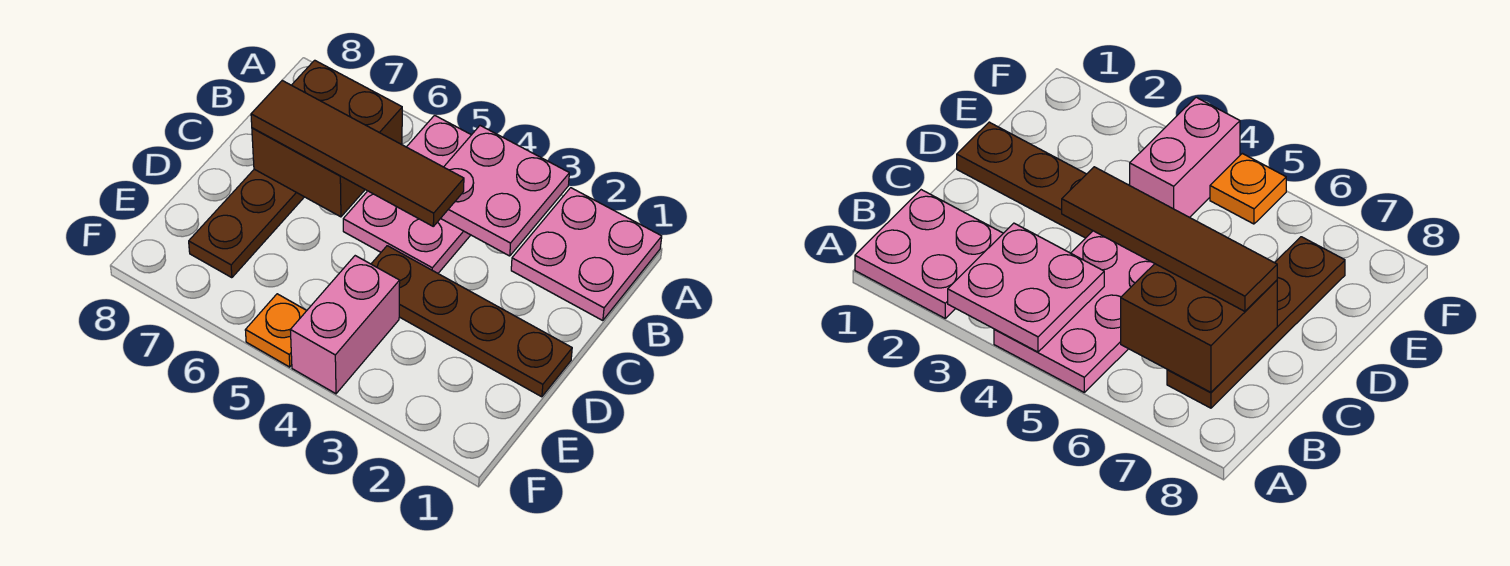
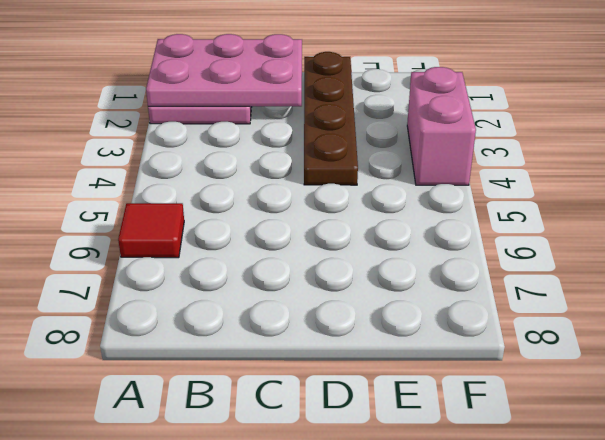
pink plate A1:C2 level 2 -> pink plate A4:C5 level 1
red tile A6 level 1 -> none
pink brick F3:F4 level 1 -> pink brick E4:F4 level 1
none -> brown plate B7:E7 level 1
none -> orange plate F5 level 1

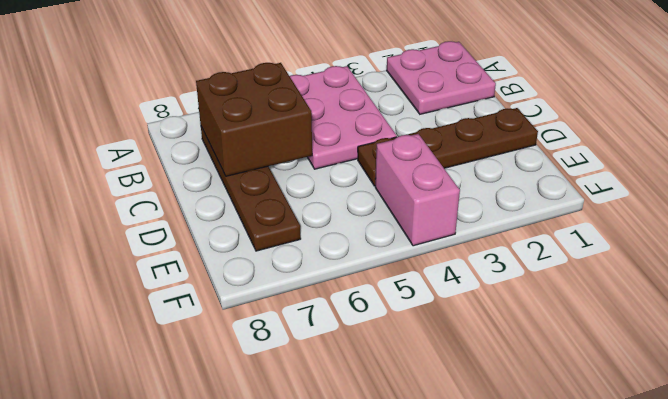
none -> orange plate F5 level 1
none -> pink plate A3:B4 level 2

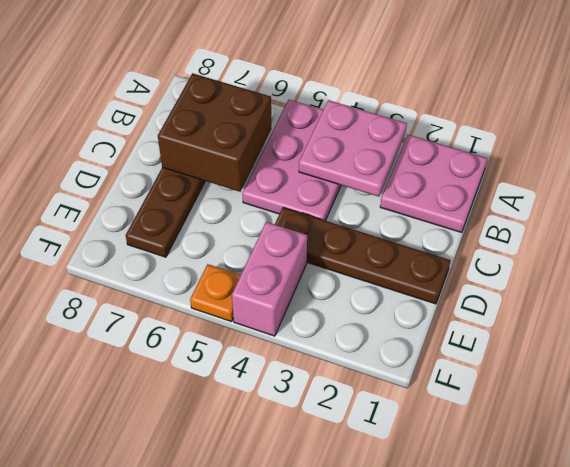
none -> brown tile C4:C7 level 3

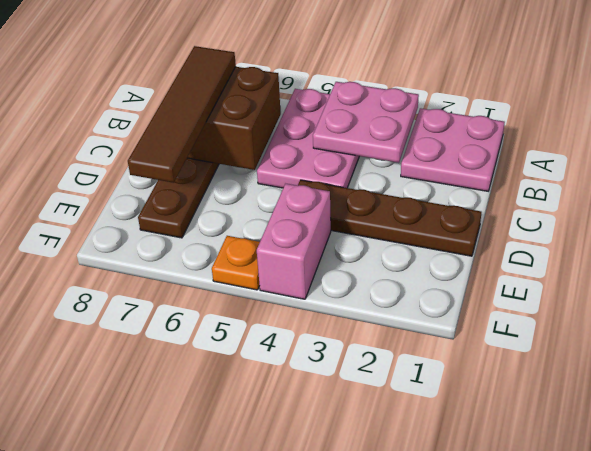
brown tile B7:E7 level 3 -> brown tile C4:C7 level 3

